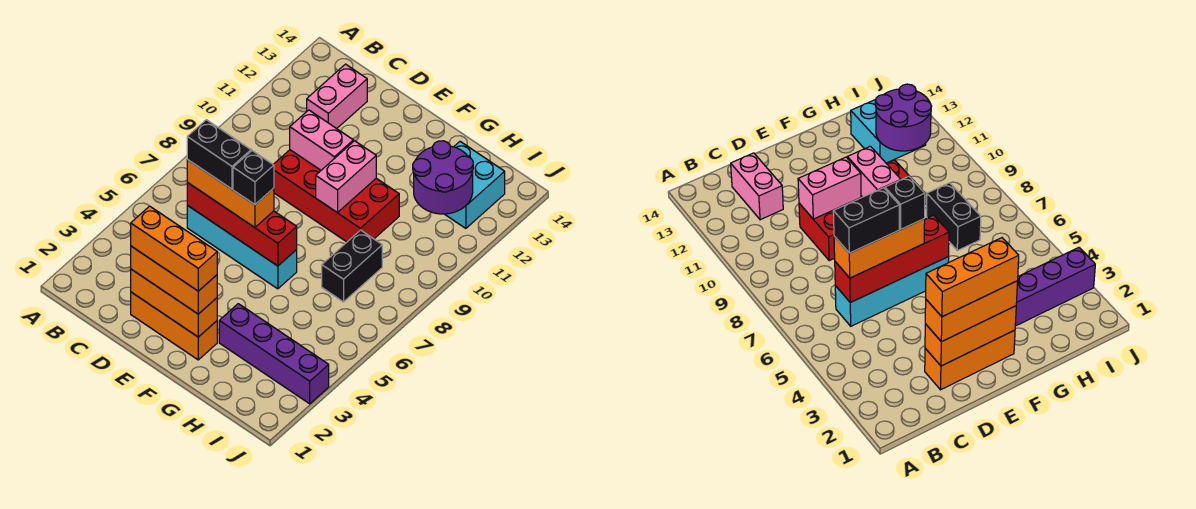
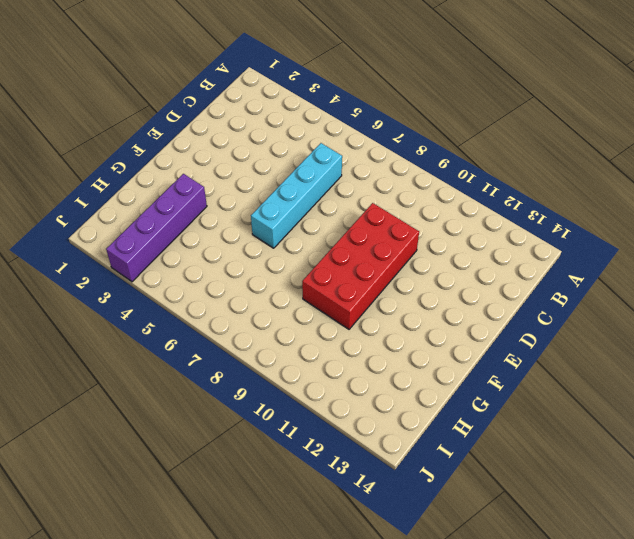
none -> pink brick C12:C13 level 1
none -> orange brick D2:F2 level 1
none -> black brick H7:H8 level 1

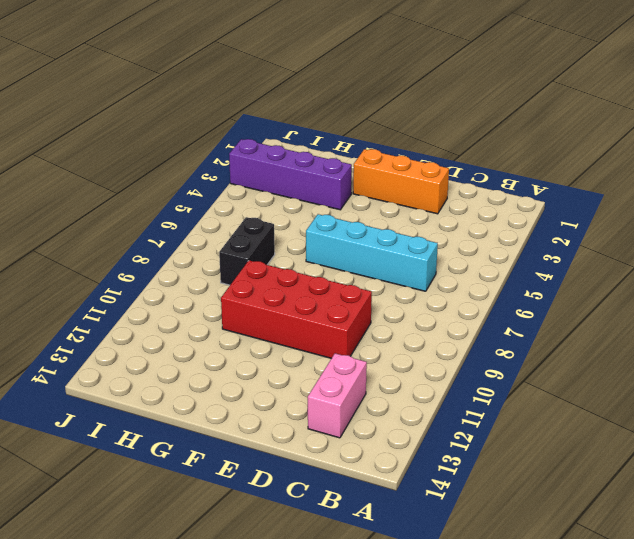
none -> cyan brick H12:I13 level 1
none -> red brick C6:F6 level 2
none -> orange brick D2:F2 level 2

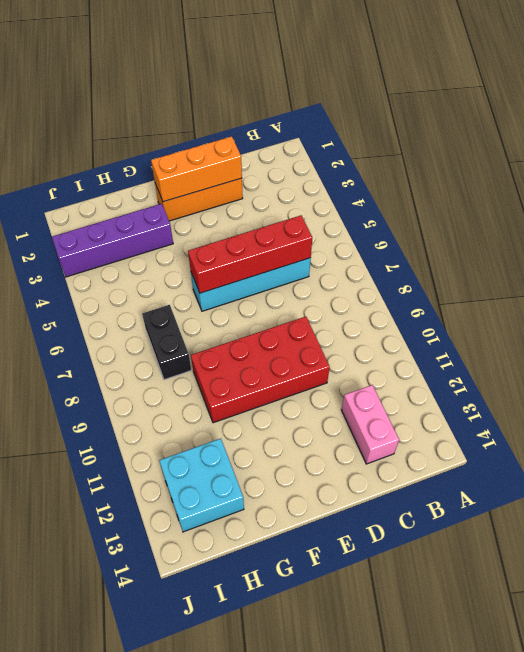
none -> pink brick D10:E10 level 2
none -> pink brick F9:F10 level 2
none -> purple round brick H11:I12 level 2

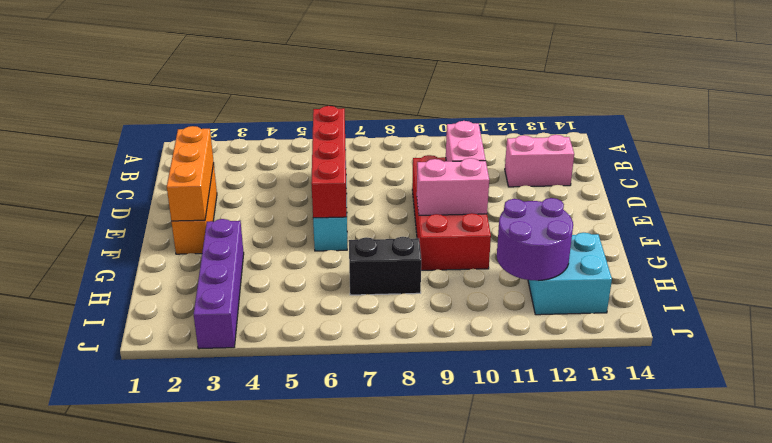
none -> orange brick C6:E6 level 3
none -> orange brick D2:F2 level 3
none -> black brick C6:D6 level 4

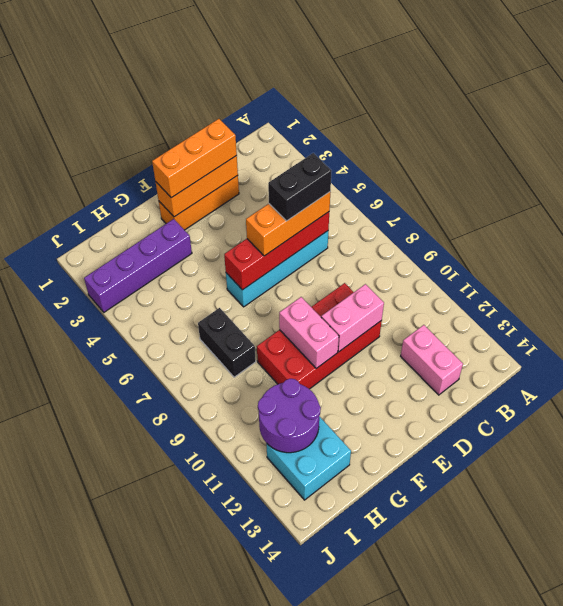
none -> orange brick D2:F2 level 4
none -> black brick E6 level 4

